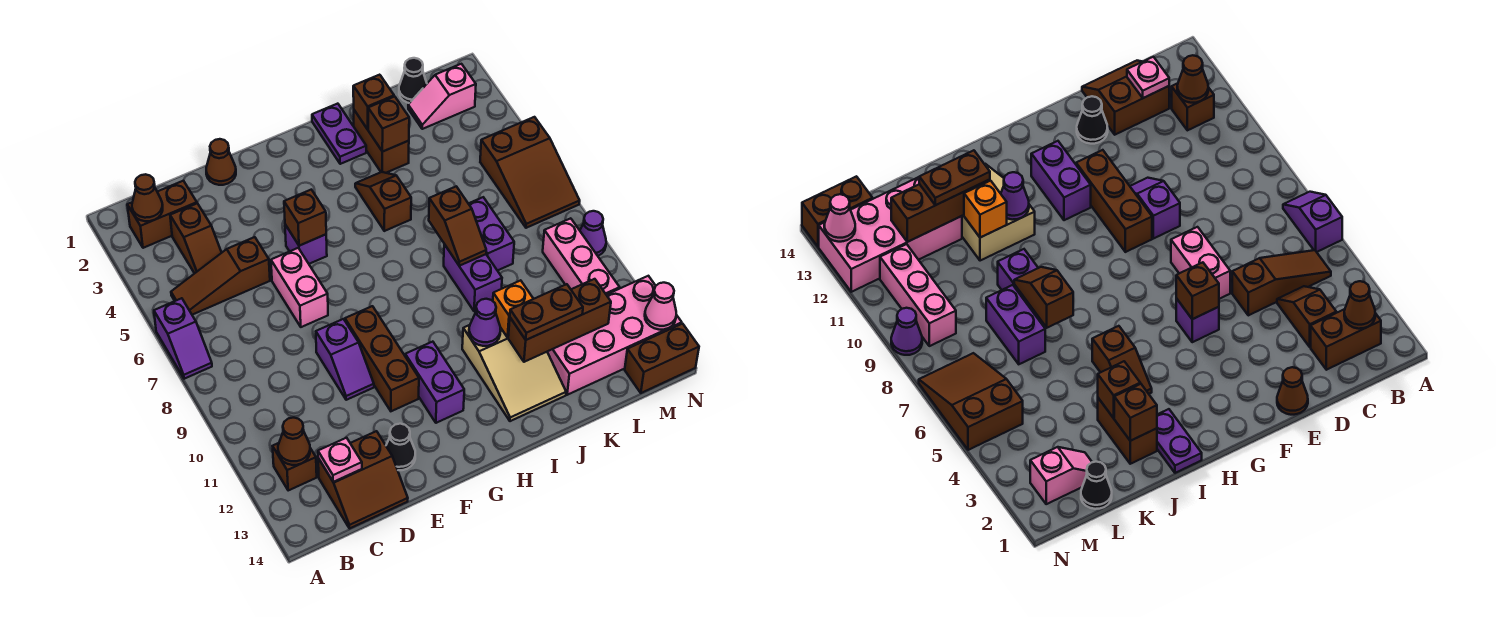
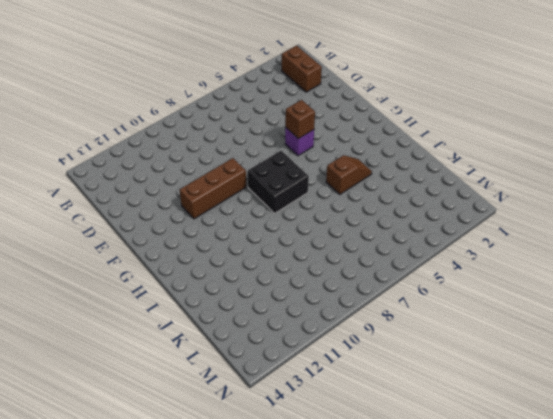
black brick G7:H8 level 1 -> none
none -> purple slope A6:A7 level 1 top 6
none -> brown slope B5:D5 level 1 top D
none -> brown brick B12 level 1
none -> brown slope C3:C4 level 1 top 3

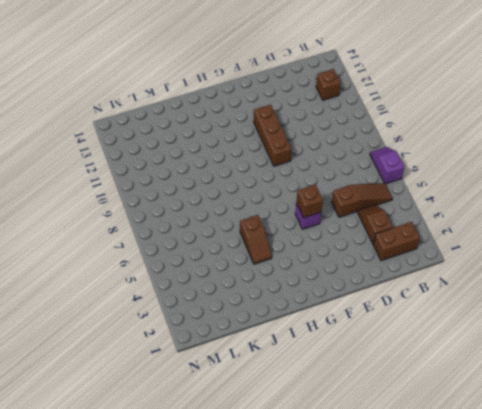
none -> brown slope C13:D14 level 1 top 13
none -> brown cone E1 level 1
none -> pink brick E6:E7 level 1
none -> purple slope E9:E10 level 1 top 9

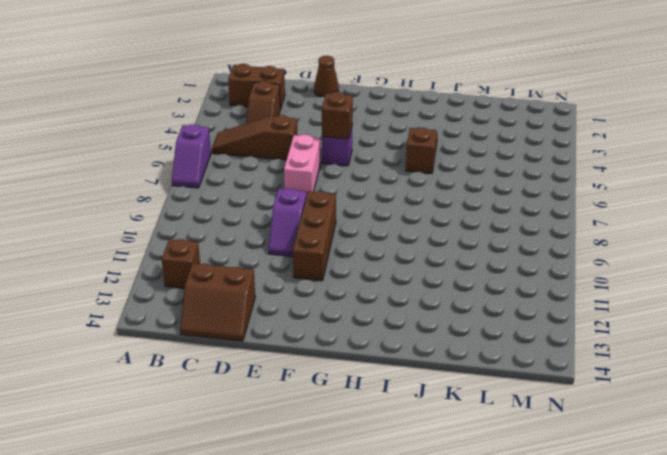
none -> black cone E13 level 1
none -> purple brick G11:G12 level 1
none -> purple plate I1:I2 level 1
none -> tan slope I11:J13 level 1 top 11

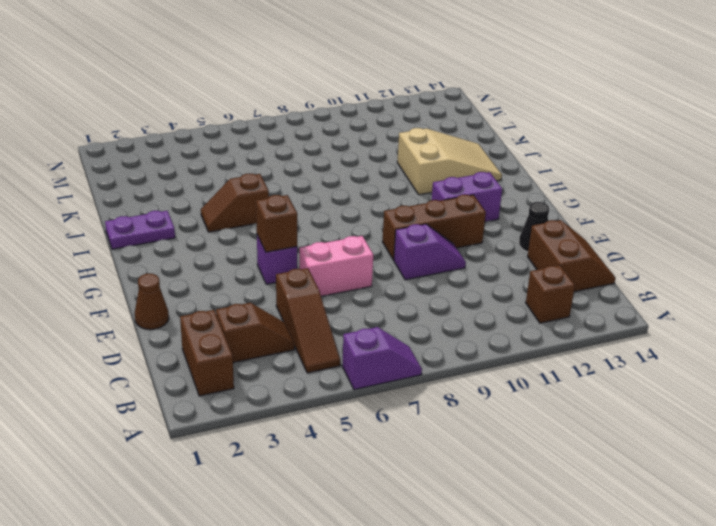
none -> brown brick J2:J3 level 1
none -> purple brick J8:J9 level 1
none -> purple brick K7:K8 level 1
none -> pink brick K12:N13 level 1

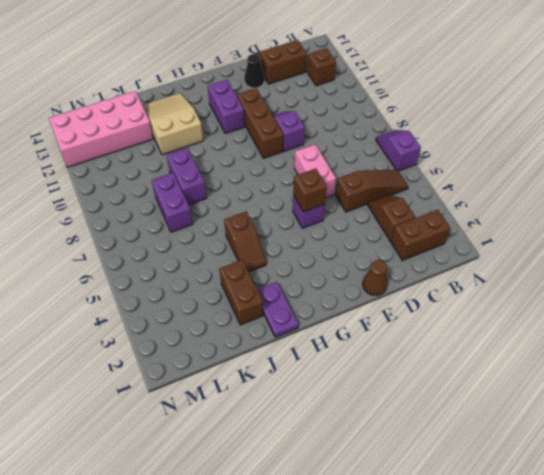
none -> black cone L1 level 1
none -> pink slope L2:M2 level 1 top M
none -> brown slope M5:N7 level 1 top 5
none -> pink brick M9:M11 level 1

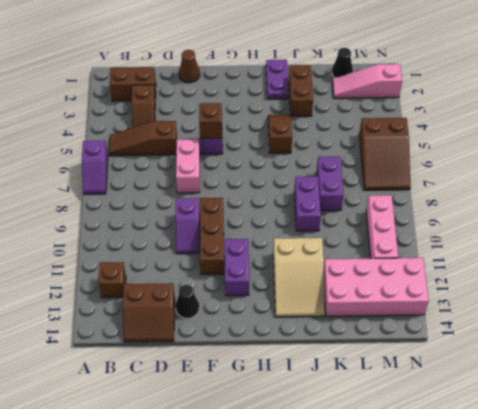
pink slope L2:N2 level 1 top N -> pink slope L2:M2 level 1 top M
none -> brown brick M14:N14 level 1
none -> purple cone N9 level 1
none -> brown cone B2 level 2
none -> brown cone B12 level 2

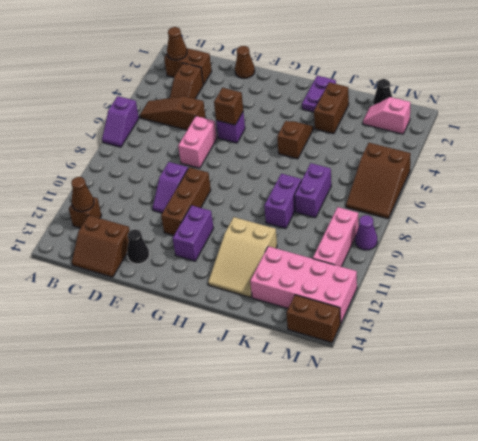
none -> pink plate C13 level 2
none -> purple cone I11 level 2
none -> brown brick J2 level 2
none -> brown brick J3 level 2

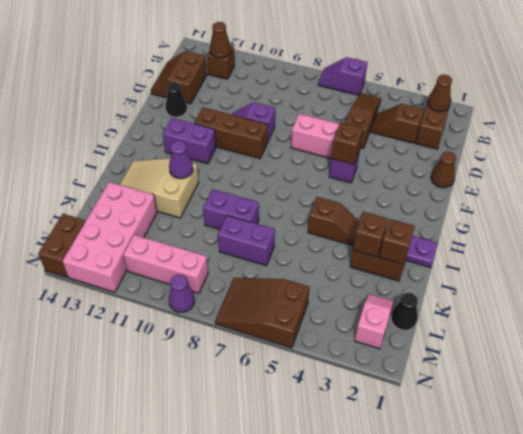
none -> pink plate C13 level 2
none -> brown slope J7:J8 level 2 top 7
none -> orange brick J11 level 2
none -> brown brick J12:L12 level 2

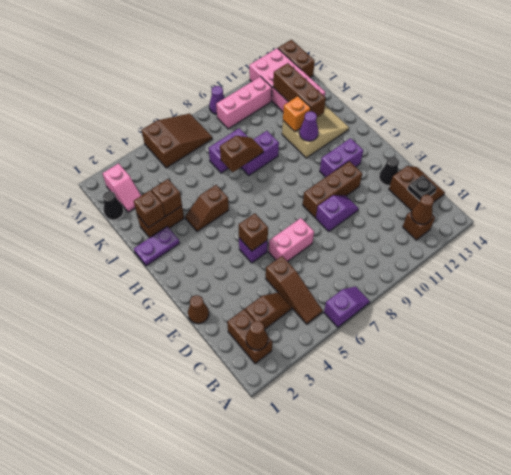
black plate C13 level 2 -> pink plate C13 level 2
none -> pink cone N13 level 2
none -> brown plate J12:K12 level 3

